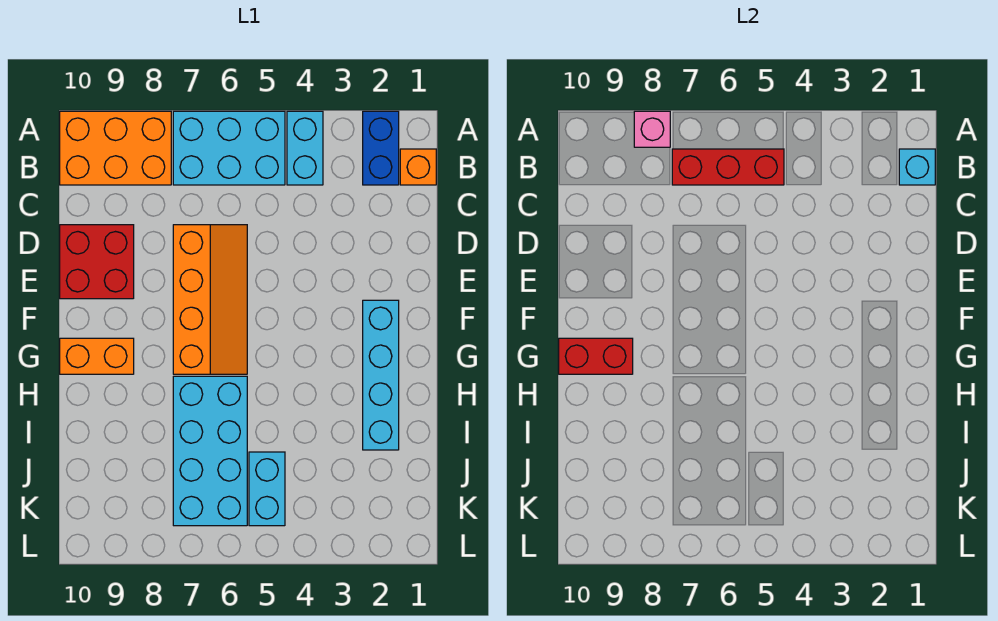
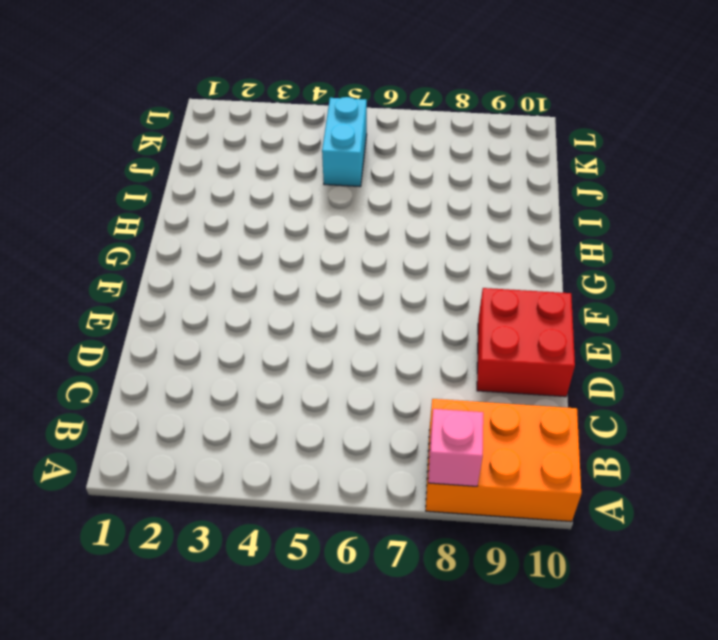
none -> blue brick A2:B2 level 1
none -> cyan brick A4:B4 level 1
none -> cyan brick A5:B7 level 1

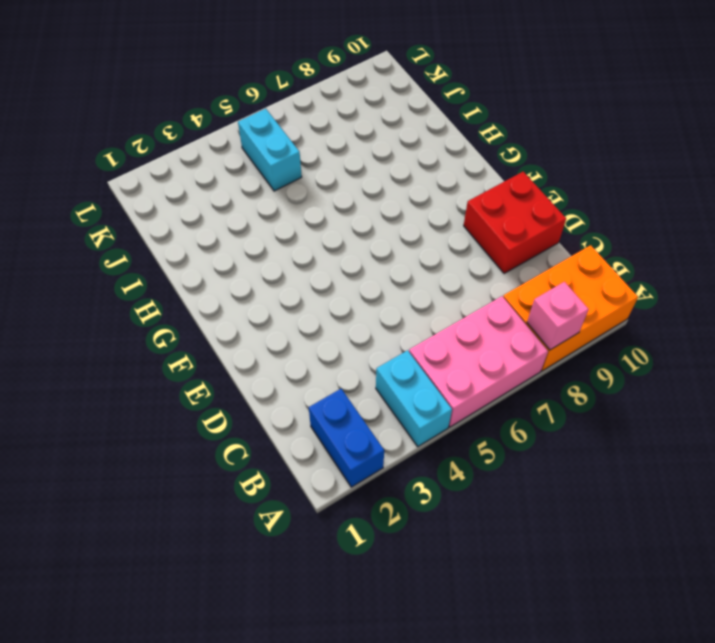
pink brick A5:B7 level 1 -> cyan brick A5:B7 level 1
none -> orange brick B1 level 1
none -> orange slope D6:G7 level 1 top 7
none -> cyan brick F2:I2 level 1

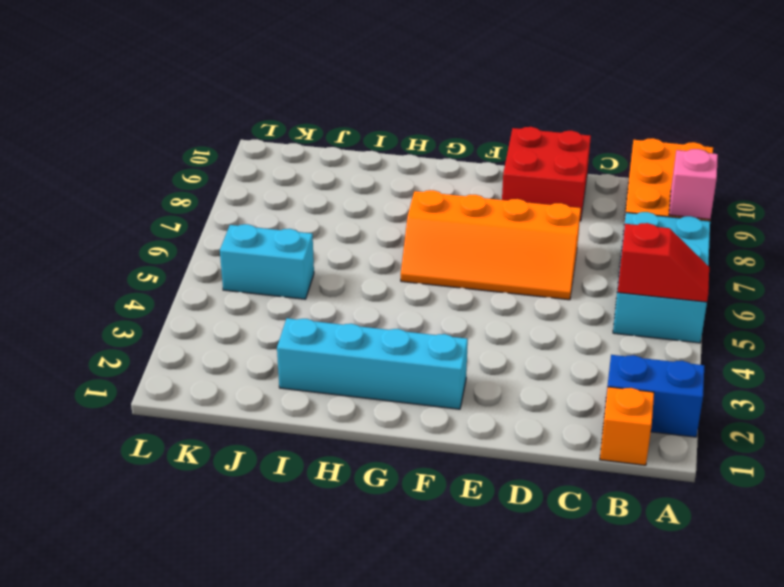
red slope A5:B5 level 2 top B -> red brick B5:B7 level 2
none -> cyan brick A4:B4 level 1
none -> orange brick G9:G10 level 1
none -> cyan brick H6:K7 level 1

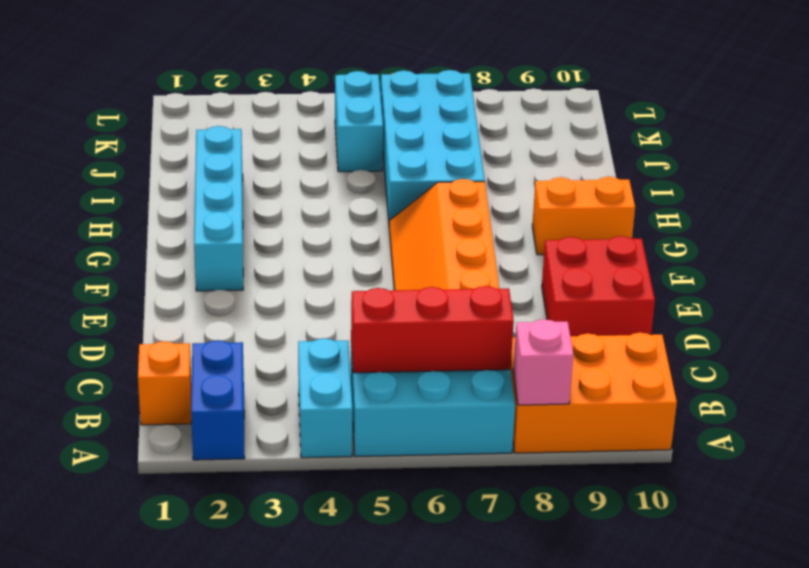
none -> cyan brick B1 level 2
none -> red brick G9:G10 level 2

